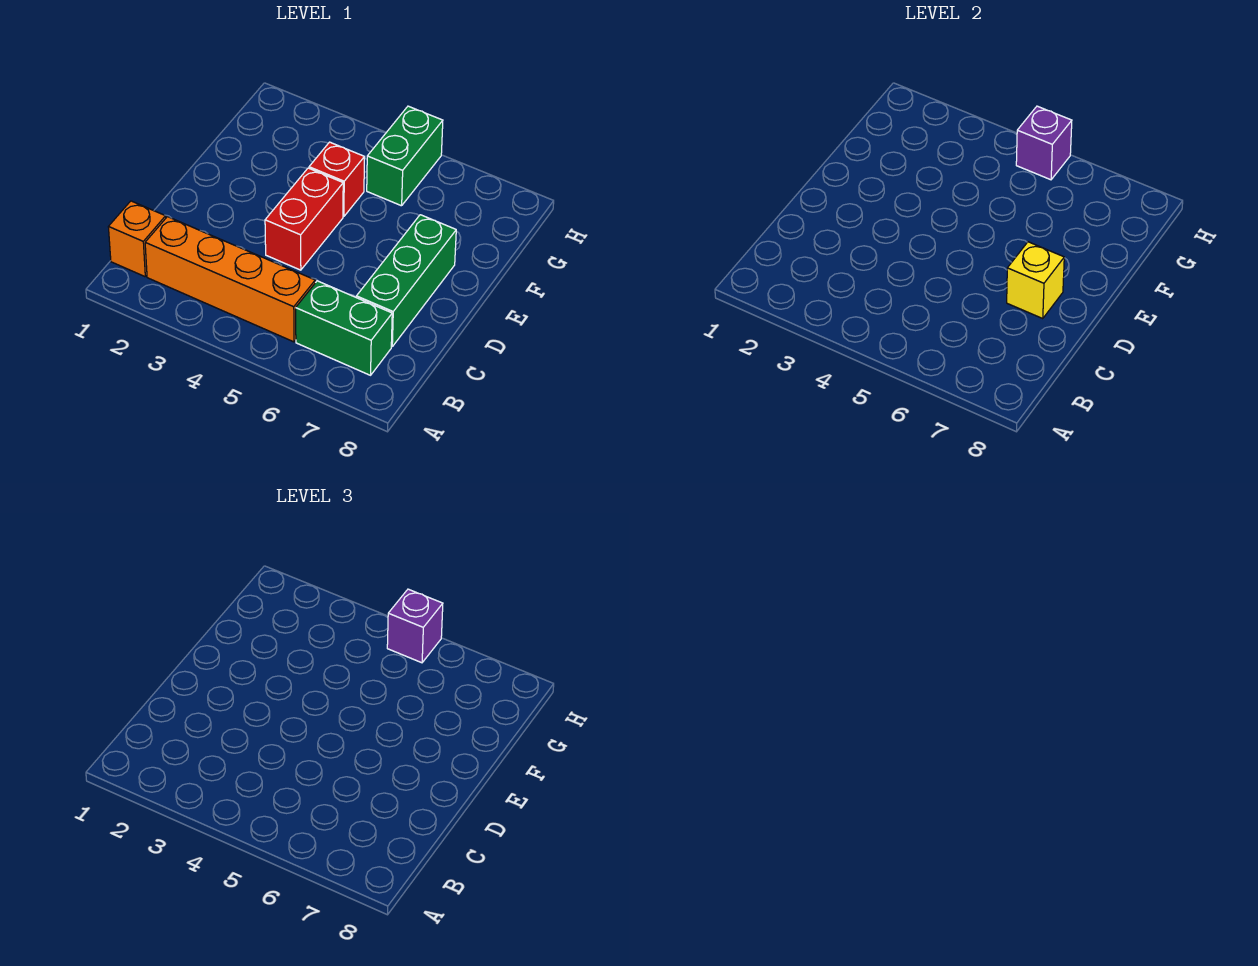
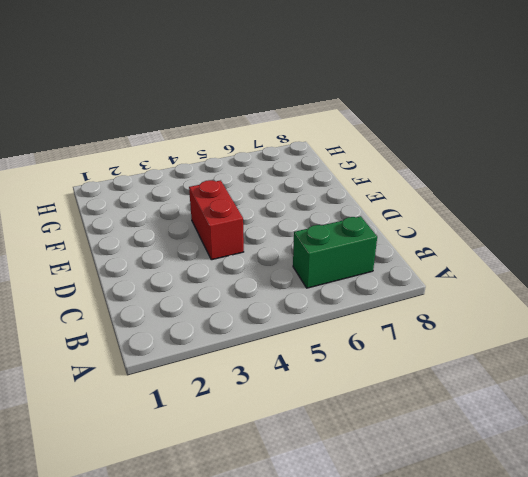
none -> orange brick B1 level 1
none -> orange brick B2:B5 level 1

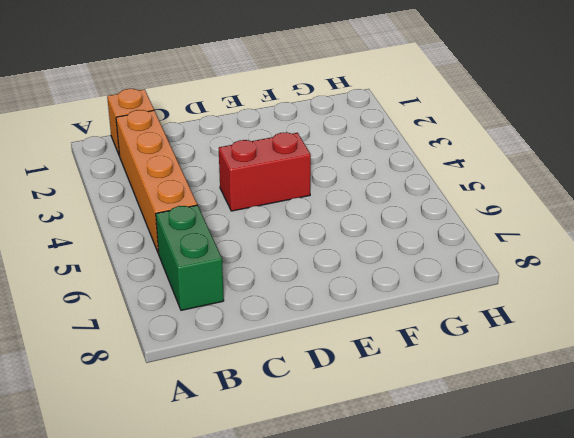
none -> green brick C7:E7 level 1
none -> red brick F4 level 1

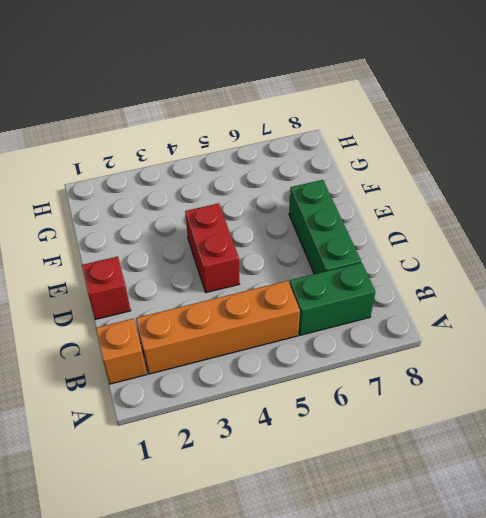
red brick D1 level 1 -> red brick F4 level 1
none -> green brick G5:H5 level 1
none -> yellow brick D7 level 2

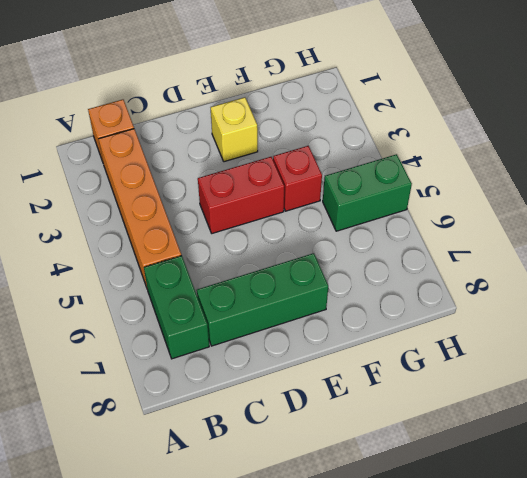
yellow brick E2 level 1 -> yellow brick D7 level 2
none -> purple brick H5 level 2
none -> purple brick H5 level 3

